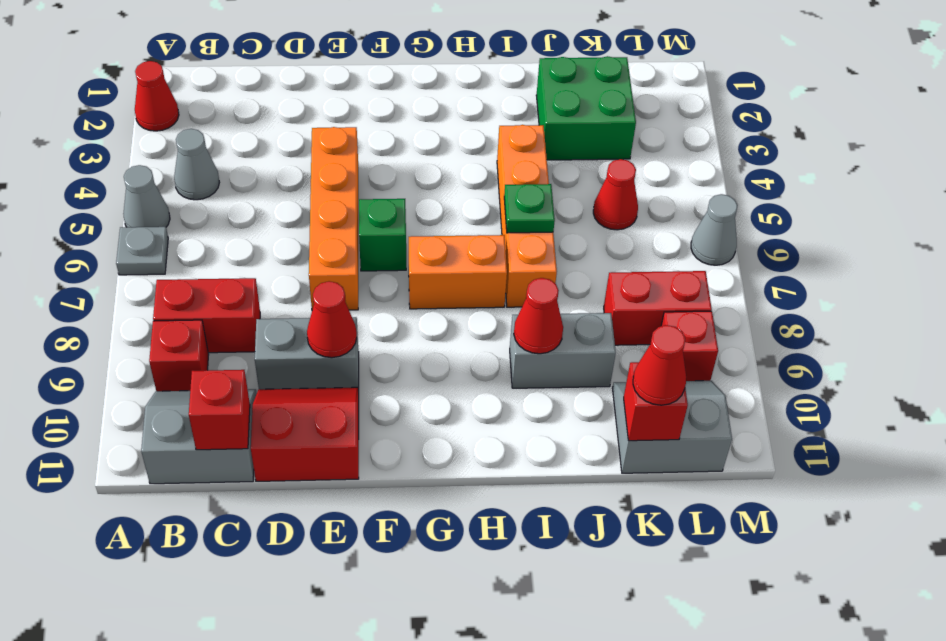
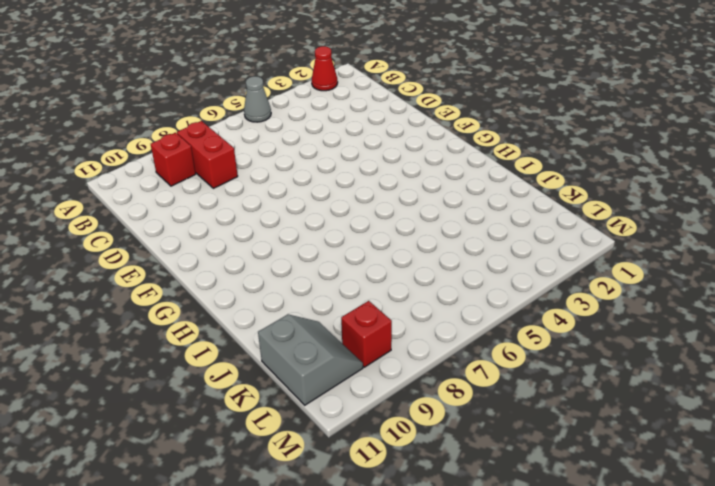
none -> grey plate A6 level 1
none -> grey cone B4 level 1
none -> grey slope B10:C11 level 1 top 11

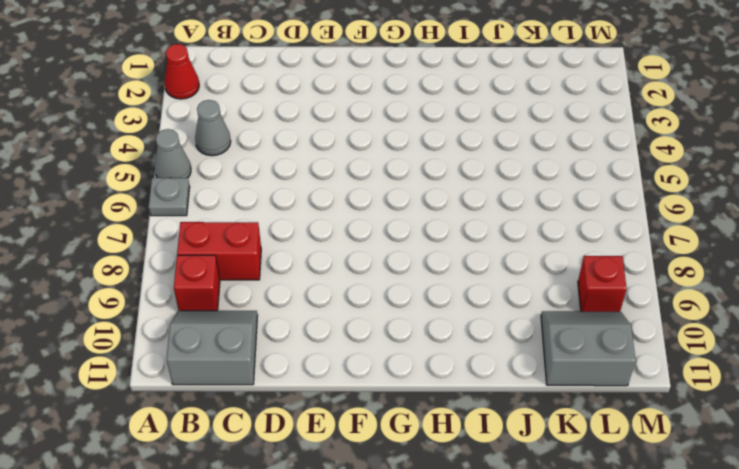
none -> grey brick D9:E9 level 1
none -> red slope D10:E11 level 1 top 11
none -> orange brick E4:E7 level 1

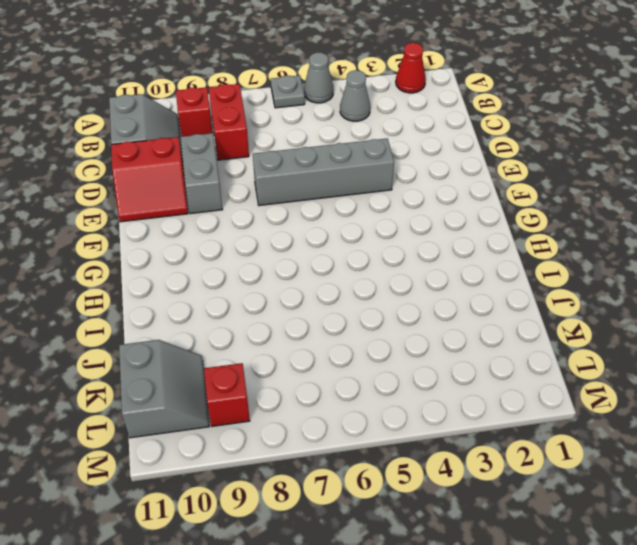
red slope D10:E11 level 1 top D -> red slope D10:E11 level 1 top 11
grey brick E4:E7 level 1 -> orange brick E4:E7 level 1
none -> green brick F6 level 1
none -> orange brick G7:H7 level 1
none -> orange brick I4:I7 level 1

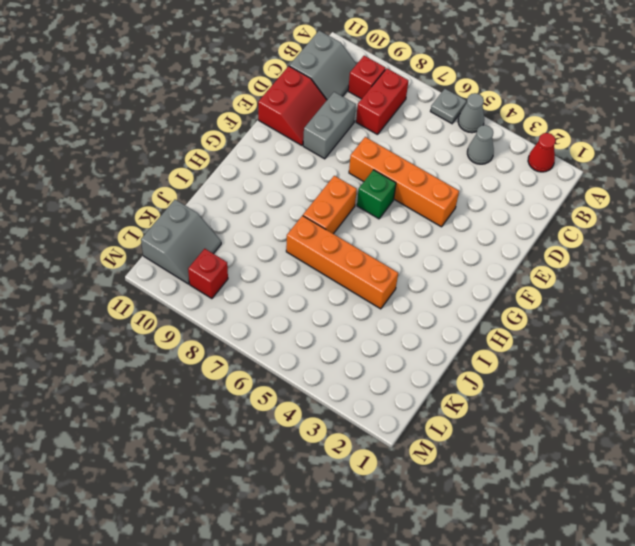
none -> grey brick I9:J9 level 1
none -> green brick J2:K3 level 1
none -> red cone K5 level 1

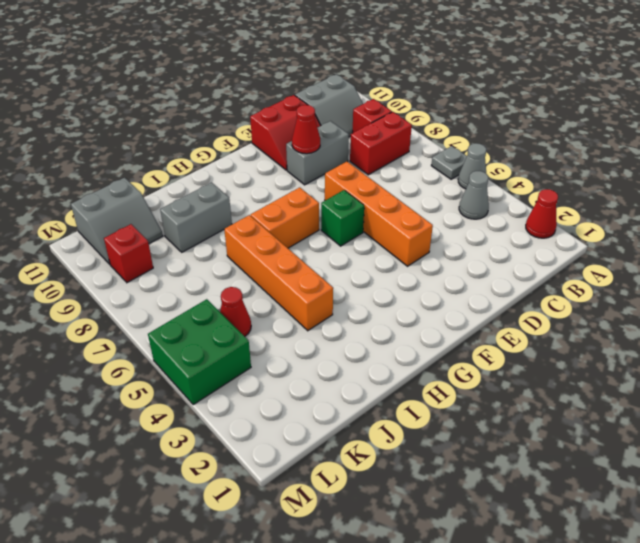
green brick L4:M5 level 1 -> green brick J2:K3 level 1
none -> red brick K8:L8 level 1
none -> grey cone M6 level 1
none -> red brick C11 level 2

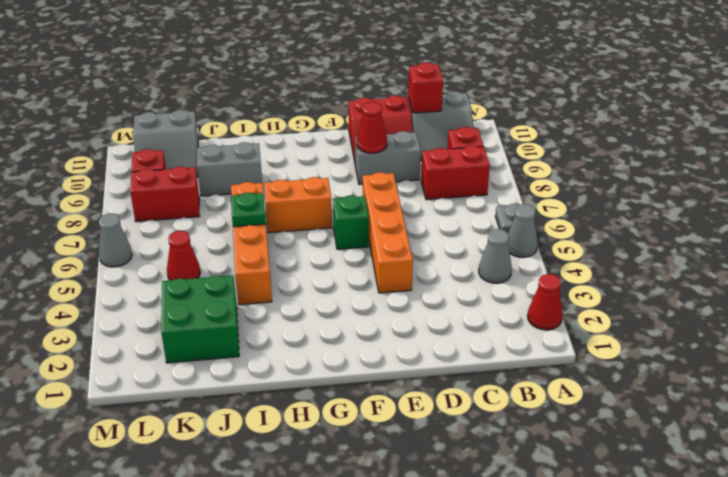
none -> red cone I9 level 2
none -> red brick K11 level 2
none -> red cone K11 level 3

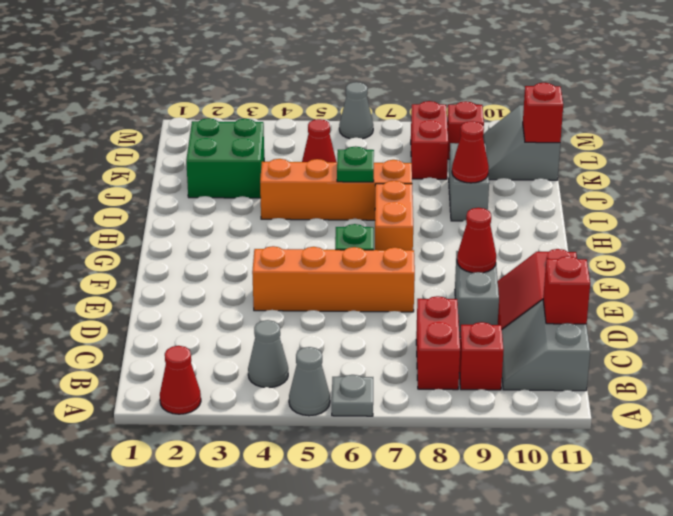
none -> red cone K11 level 3

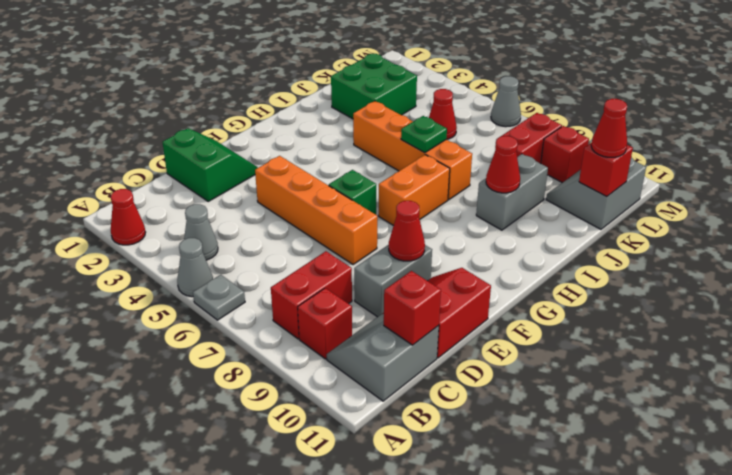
green slope D1:E2 level 1 top D -> none

